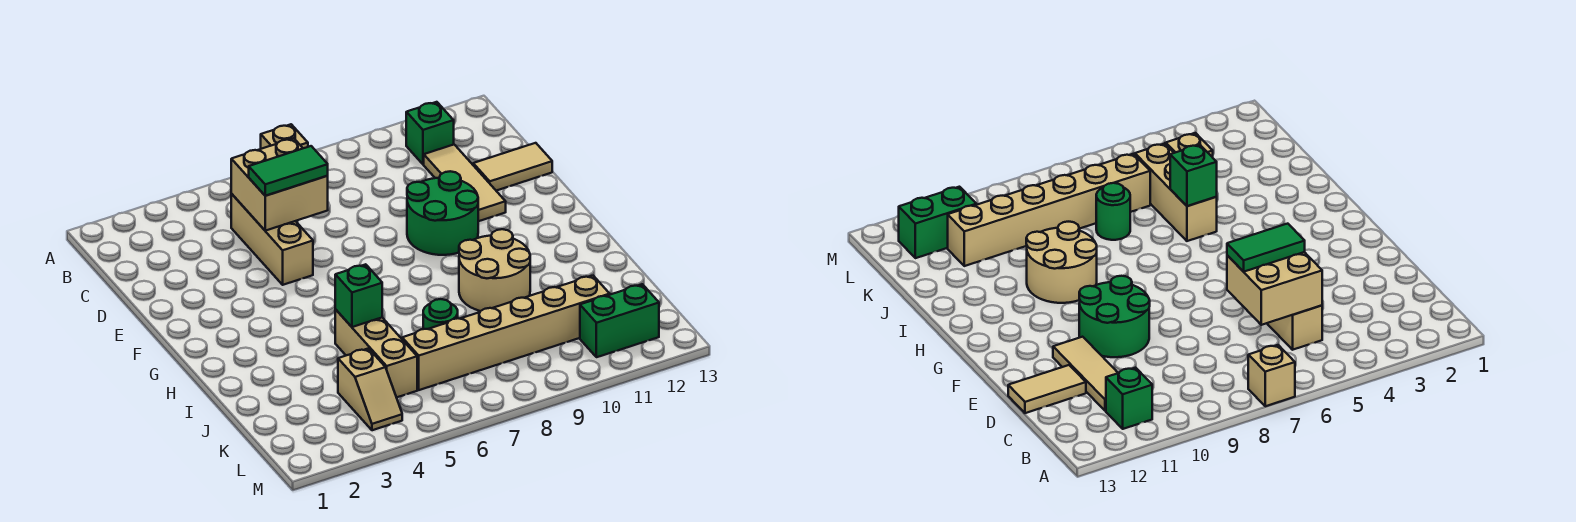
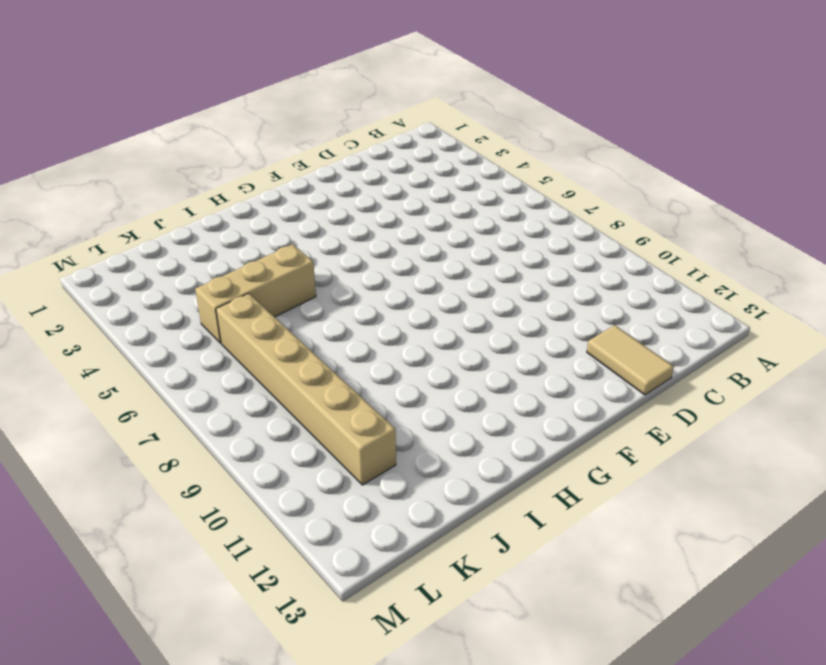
none -> tan brick A7 level 1
none -> green brick B11 level 1
none -> tan brick C5:E5 level 1

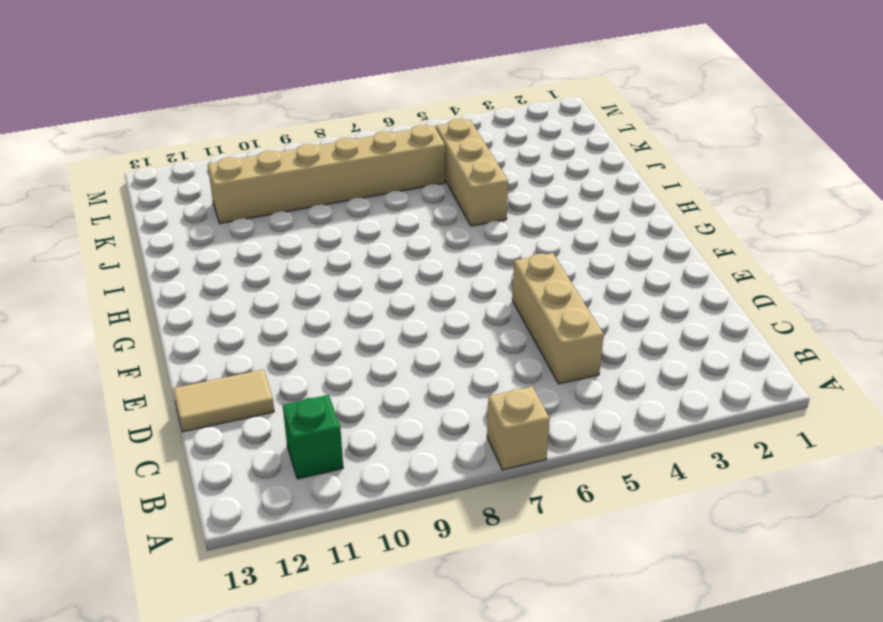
none -> tan tile C11:E11 level 1
none -> green round brick E9:F10 level 1
none -> tan round brick H9:I10 level 1

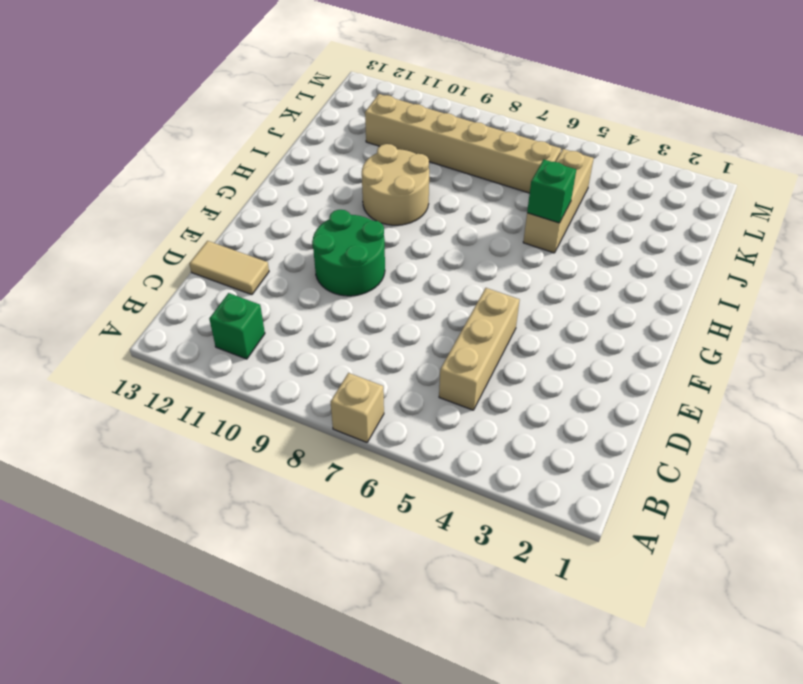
none -> tan tile C11:E11 level 1
none -> green round brick J7 level 1
none -> tan slope K4:L4 level 1 top K

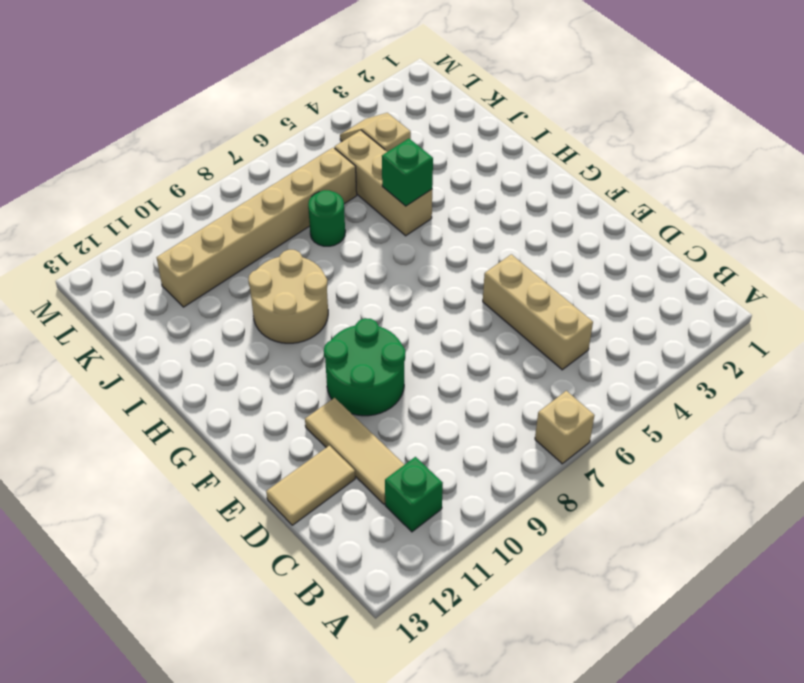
none -> green brick L11:L12 level 1
none -> tan brick C5:D6 level 2
none -> green tile D5:D6 level 3

